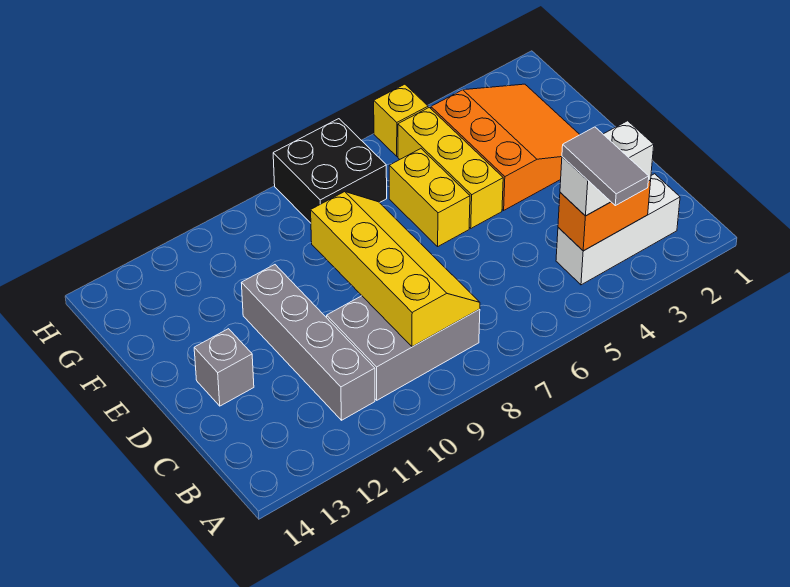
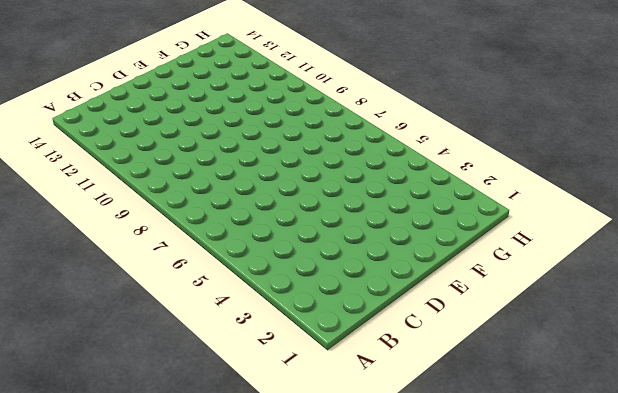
none -> white brick B2:B4 level 1
none -> grey brick B8:C10 level 1
none -> grey brick B11:E11 level 1

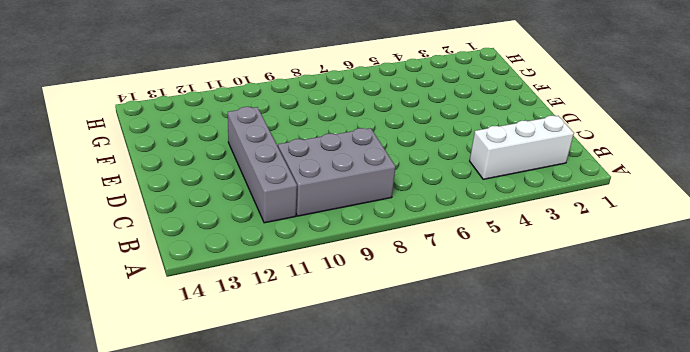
none -> grey brick D13 level 1
none -> orange slope E2:G4 level 1 top 4
none -> yellow brick E5:G5 level 1

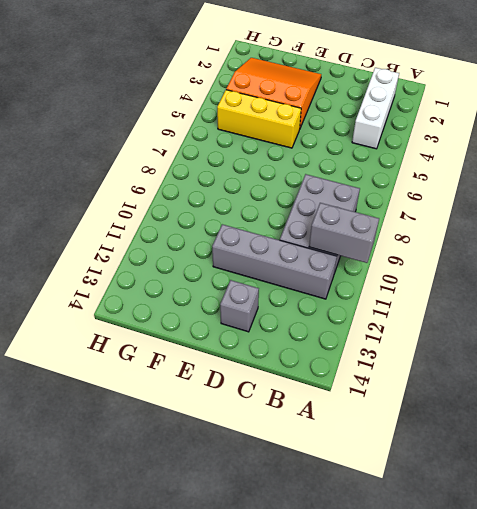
grey brick A10:B10 level 2 -> none
none -> yellow brick E6:F6 level 1
none -> black brick G7:H8 level 1
none -> yellow brick H5 level 1

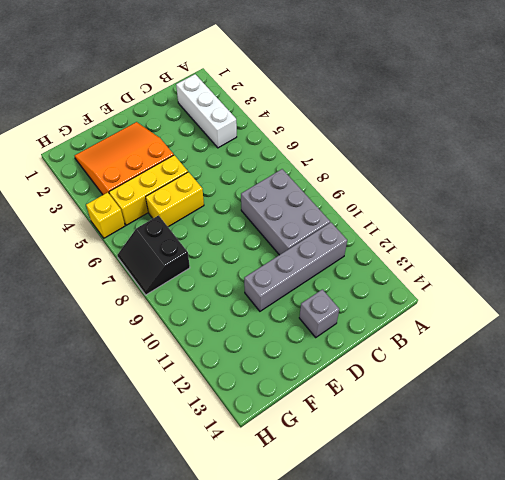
black slope G7:H8 level 1 top G -> black brick G7:H8 level 1
none -> orange brick B3:B4 level 2
none -> yellow slope B8:E9 level 2 top 9
none -> white brick B3:B4 level 3

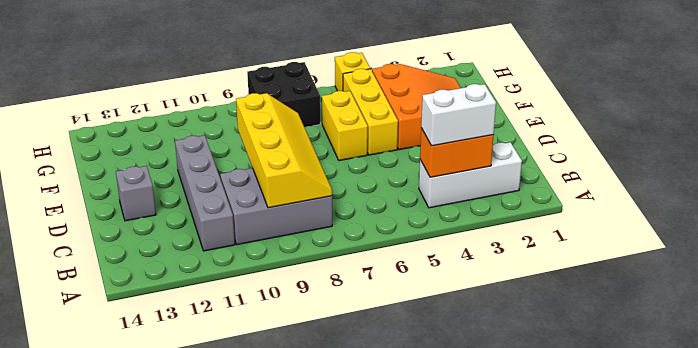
none -> grey tile A4:B4 level 4

